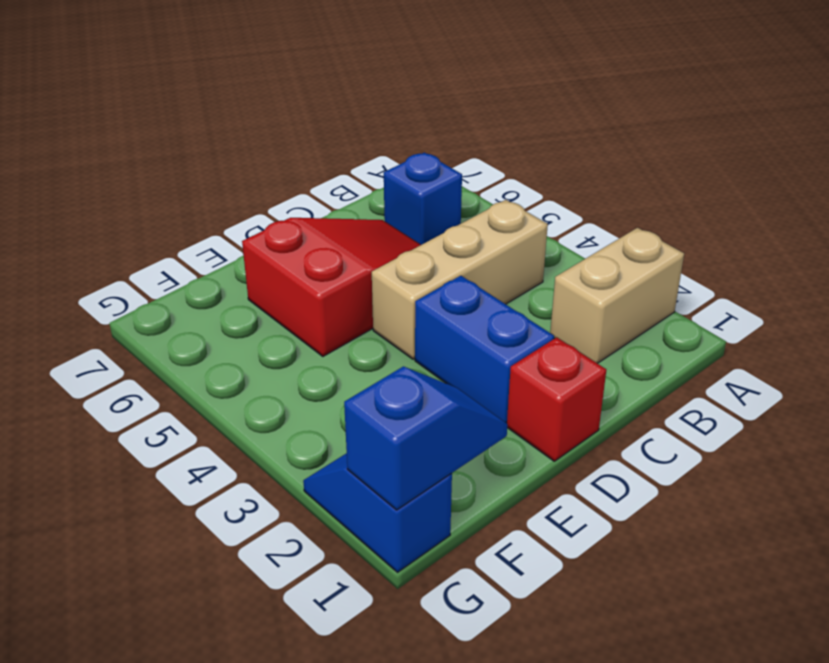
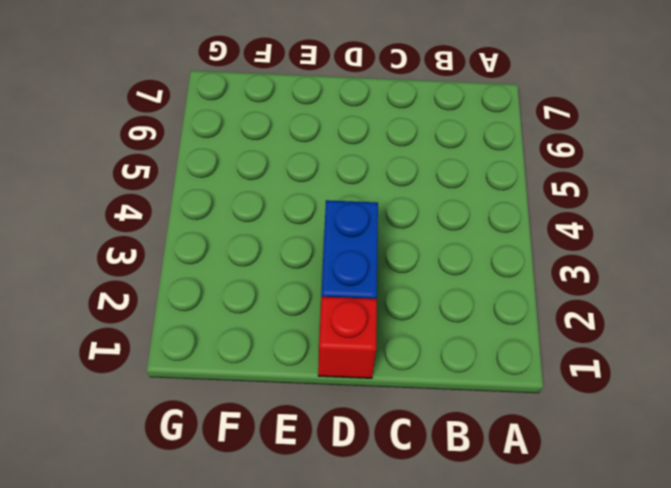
none -> tan brick A2:B2 level 1
none -> tan brick B4:D4 level 1

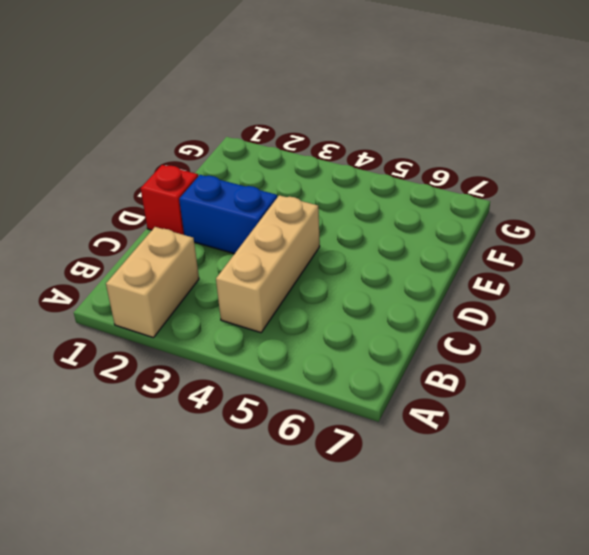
none -> blue brick B6 level 1
none -> red slope C5:E6 level 1 top E

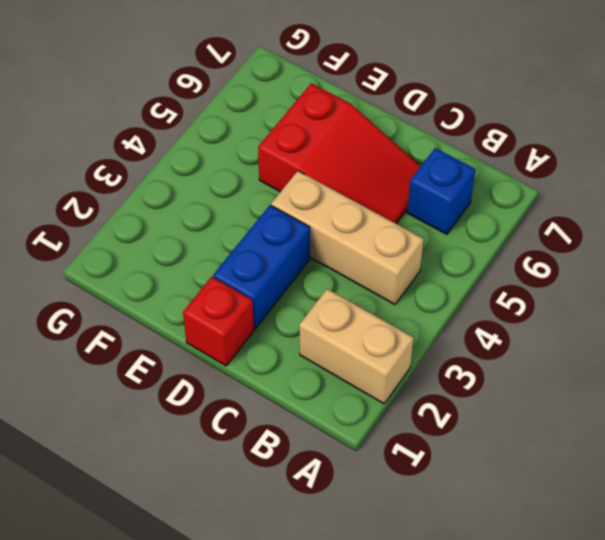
none -> blue slope G1:G2 level 1 top 1
none -> blue slope F1:G1 level 2 top G

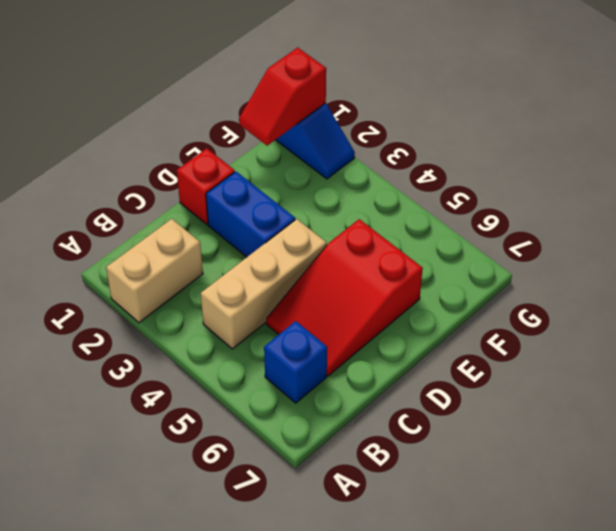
red slope F1:G1 level 2 top G -> blue slope F1:G1 level 2 top G

